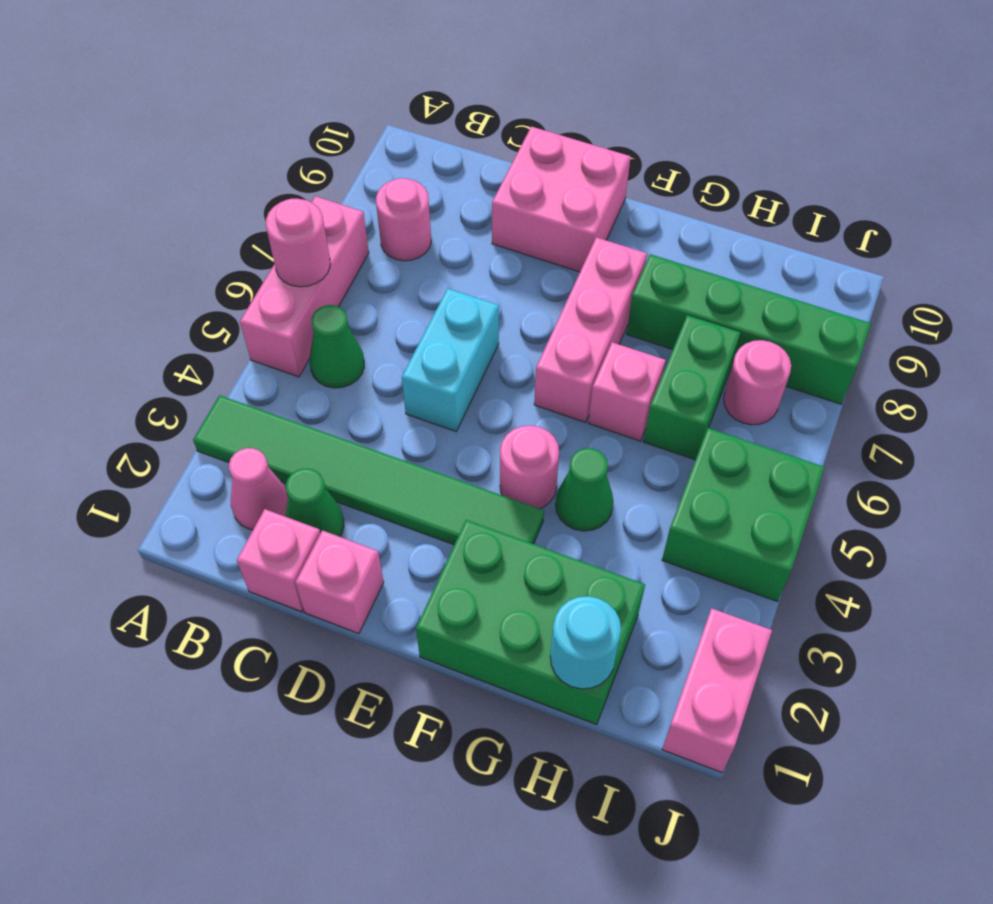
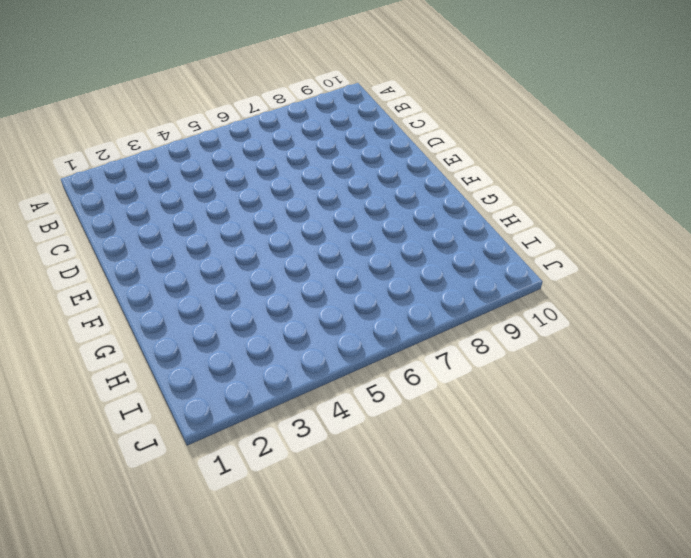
none -> green tile A3:F3 level 1
none -> pink brick A5:A7 level 1
none -> pink cone B2 level 1

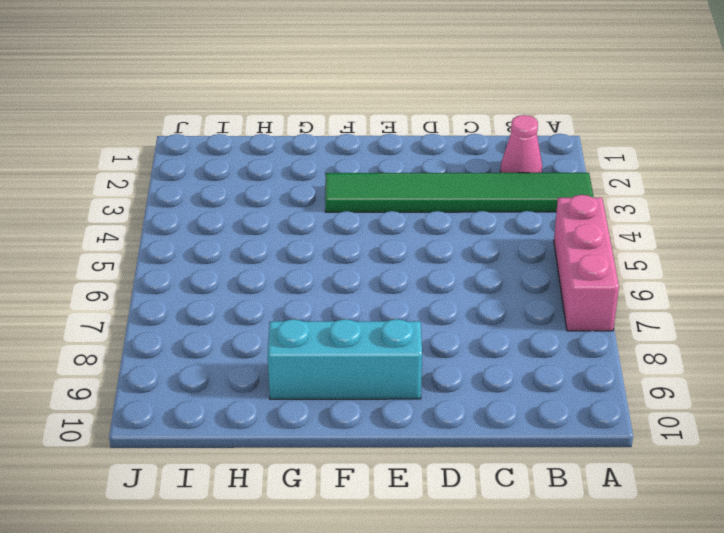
cyan brick E9:G9 level 1 -> pink brick D9:E10 level 1
none -> green cone B5 level 1
none -> pink round brick B8 level 1
none -> pink brick C1 level 1

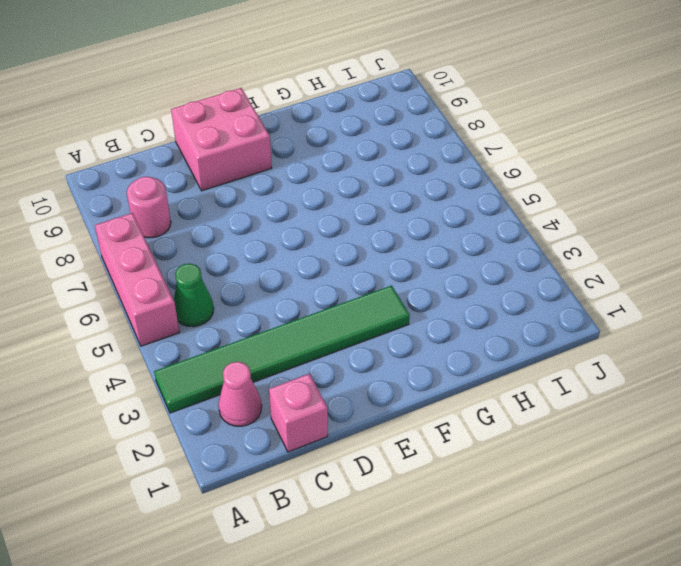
none -> green cone C2 level 1
none -> pink brick D1 level 1
none -> cyan brick D5:D6 level 1

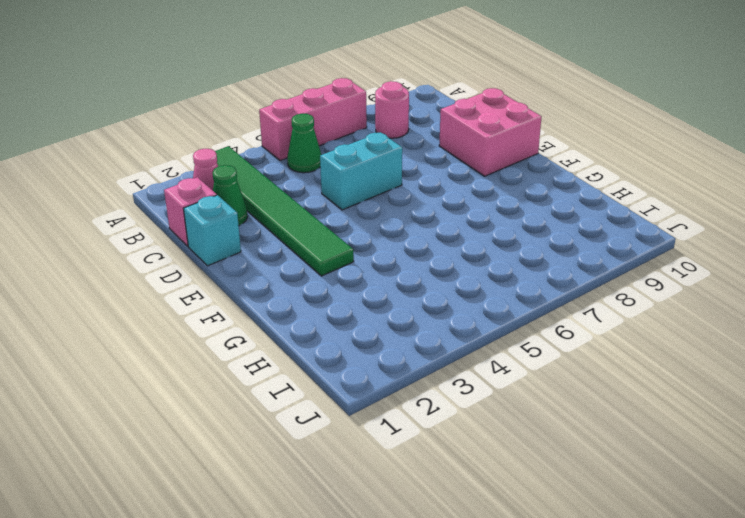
cyan brick D1 level 1 -> pink brick D1 level 1
none -> green brick F1:H2 level 1
none -> pink round brick F4 level 1
none -> pink brick F6:F8 level 1

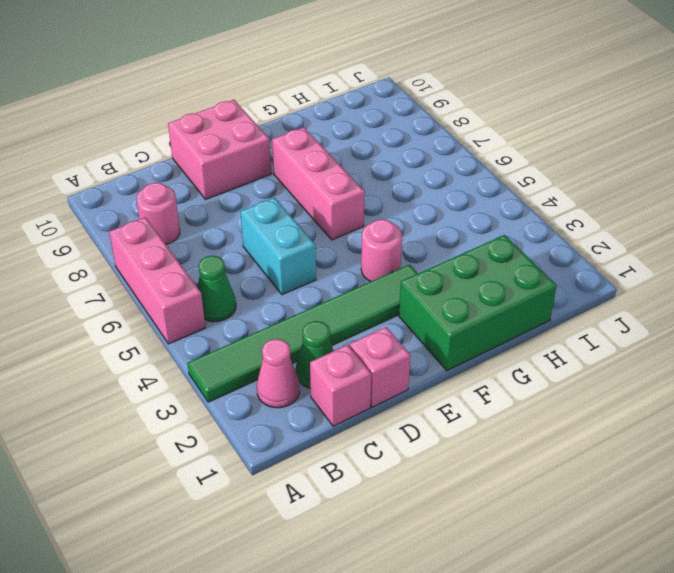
none -> green cone G4 level 1
none -> pink brick G6 level 1
none -> green brick G8:J8 level 1

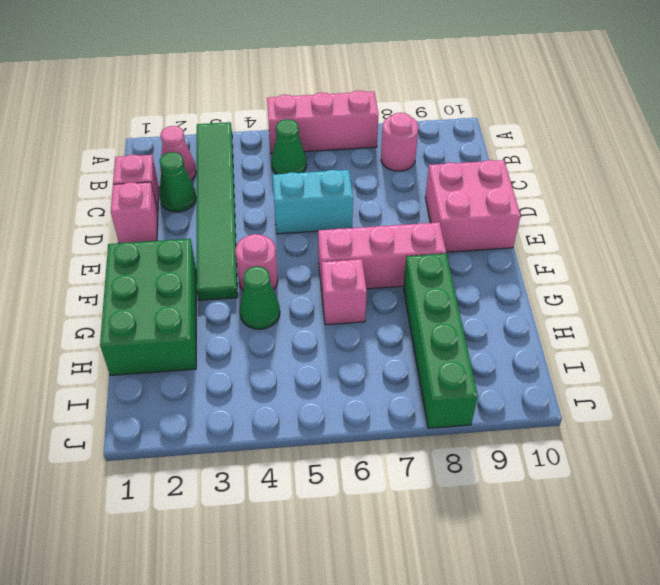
none -> green brick H6:H7 level 1
none -> green brick I4:J5 level 1
none -> pink round brick I7 level 1

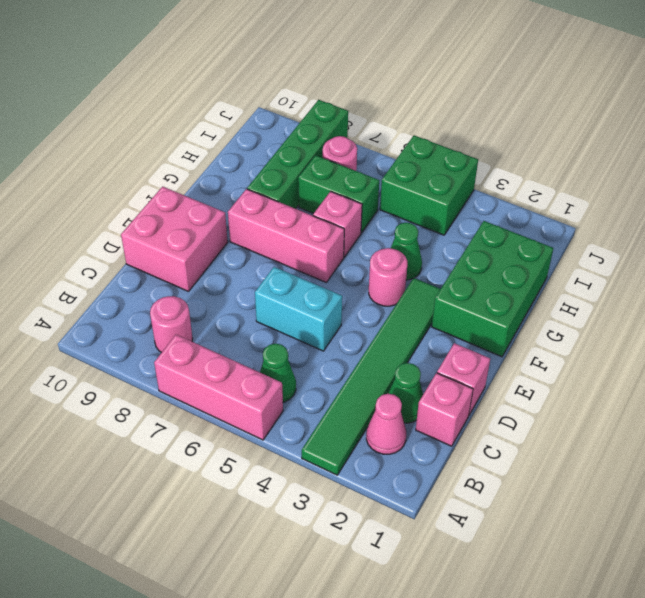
none -> pink brick J1:J2 level 1
none -> pink round brick A6 level 2
none -> cyan round brick H1 level 2

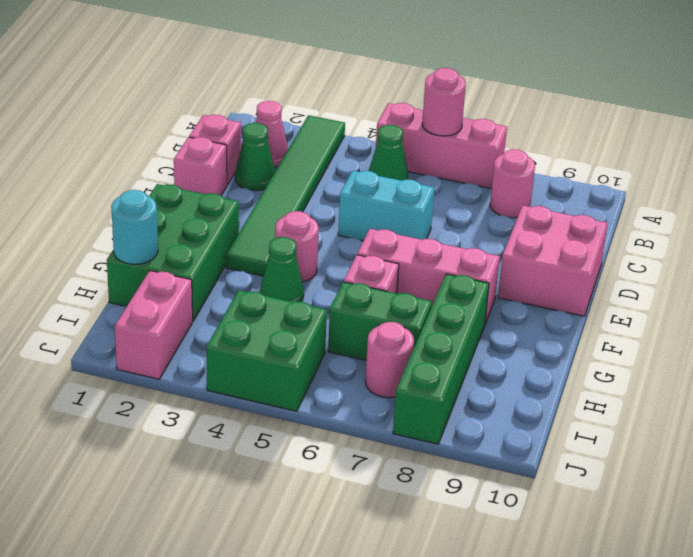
pink brick I2:J2 level 1 -> pink brick J1:J2 level 1

